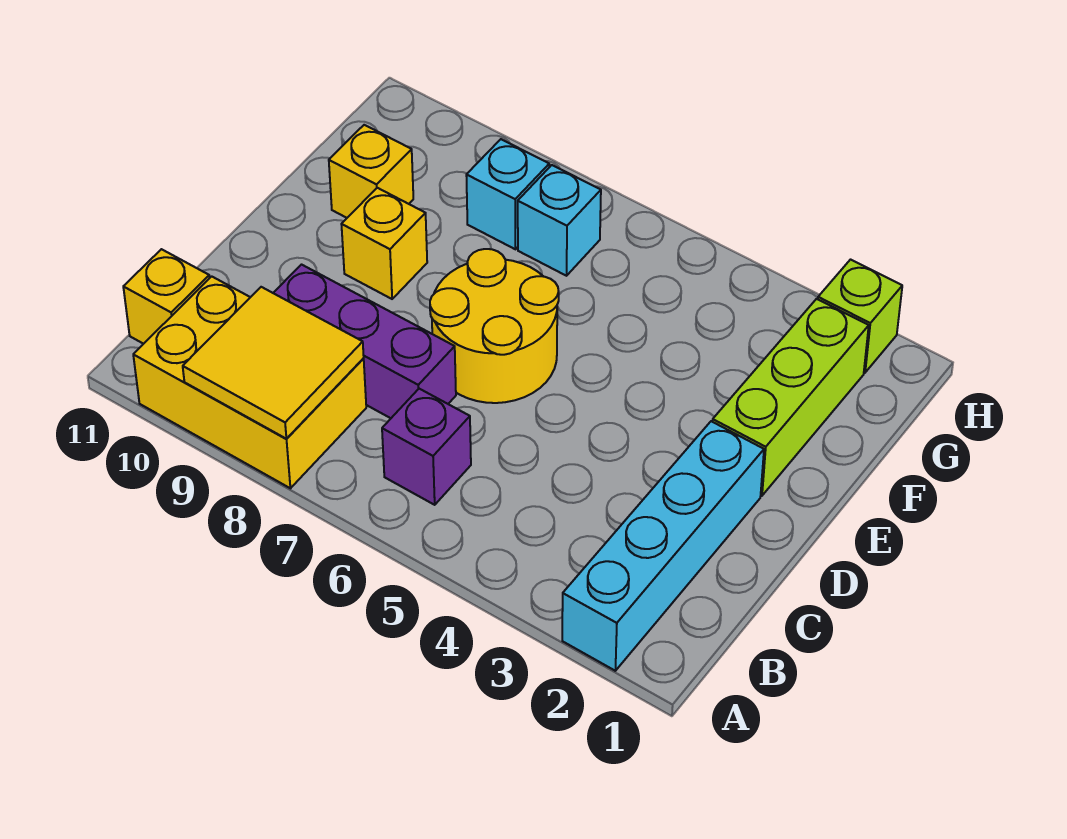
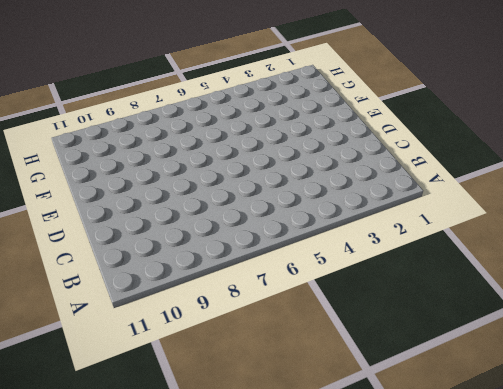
none -> cyan brick A2:D2 level 1
none -> yellow brick A8:B10 level 1
none -> purple brick B6 level 1

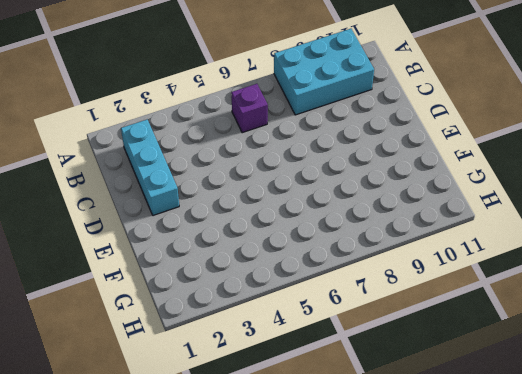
cyan brick A8:B10 level 1 -> yellow brick A8:B10 level 1
cyan brick B2:D2 level 1 -> cyan brick A2:D2 level 1
none -> yellow brick B11 level 1
none -> purple brick C7:C9 level 1
none -> yellow round brick D6:E7 level 1

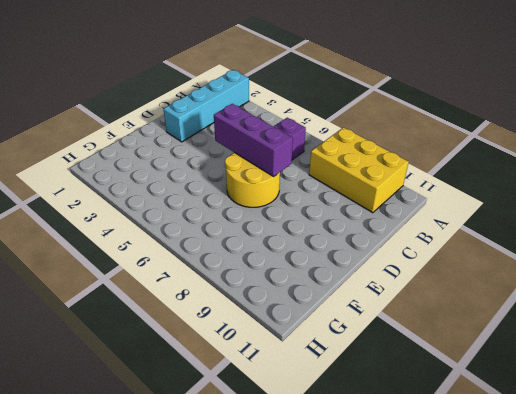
purple brick D5:D7 level 2 -> purple brick C7:C9 level 1
none -> yellow brick B11 level 1
none -> lime brick E2:G2 level 1
none -> yellow brick E9 level 1

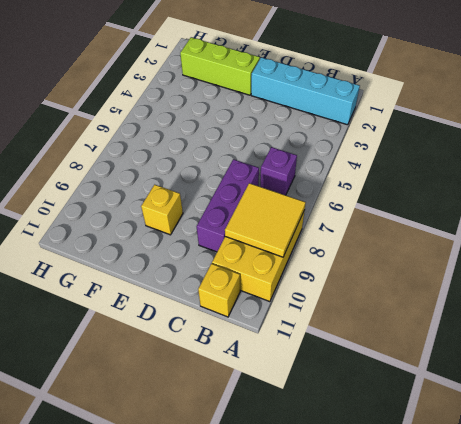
none -> yellow round brick D6:E7 level 1
none -> yellow brick F10 level 1
none -> cyan brick G7 level 1

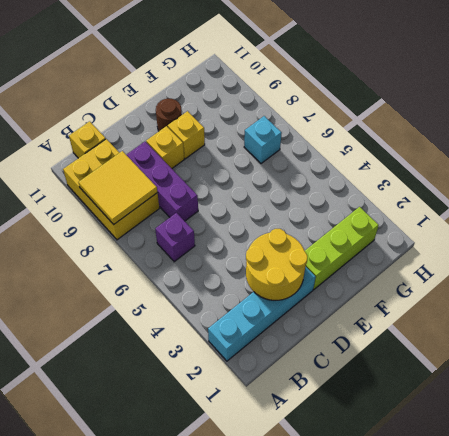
yellow round brick C2:D3 level 2 -> yellow round brick D6:E7 level 1
yellow brick D9 level 1 -> yellow brick F10 level 1
brown round brick E10 level 1 -> none
none -> cyan brick G8 level 1
none -> lime brick H2 level 1

